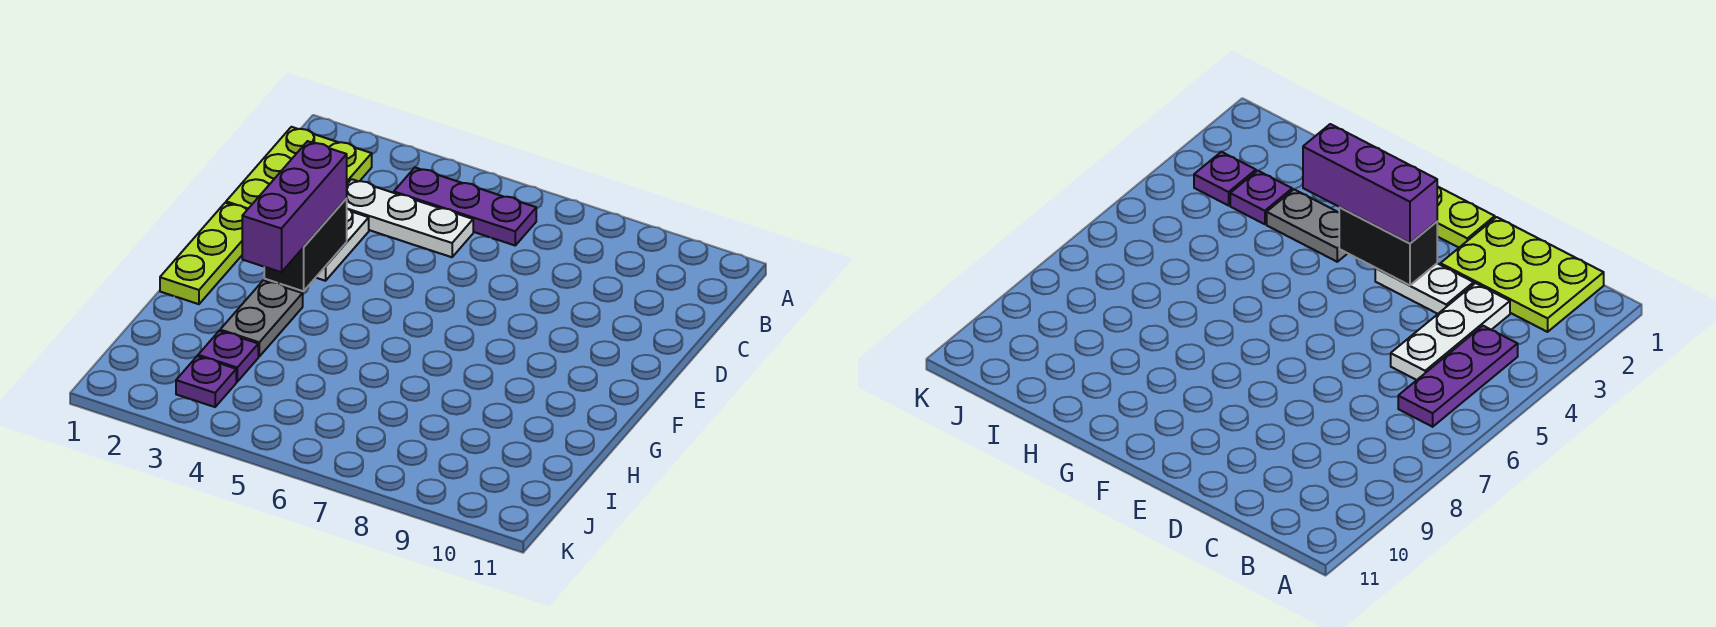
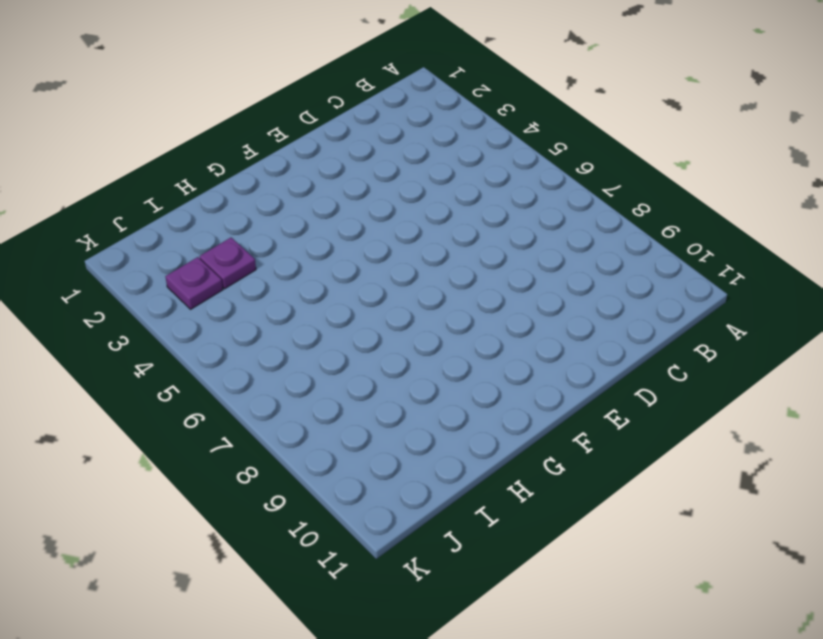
none -> lime plate B1:D2 level 1
none -> purple plate B4:B6 level 1

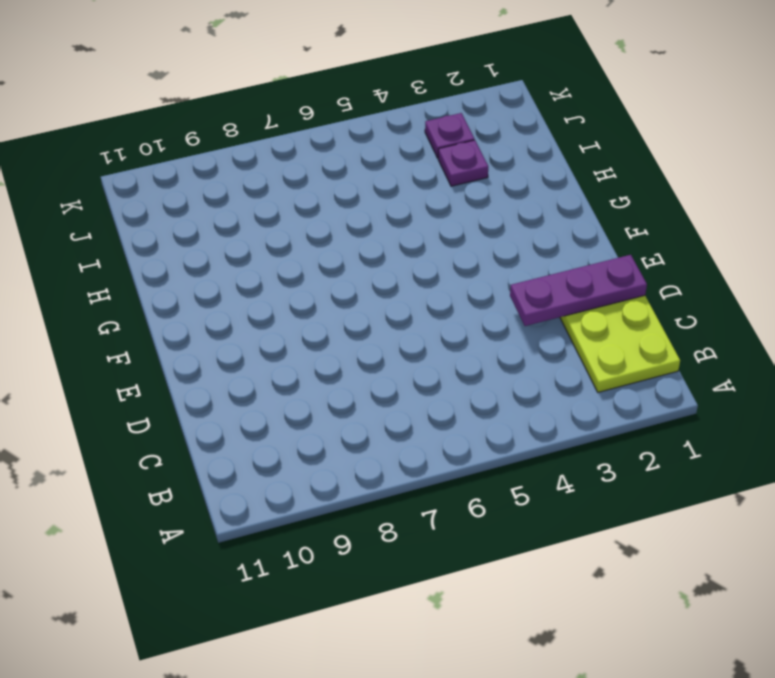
purple plate D1:D3 level 2 -> purple plate B4:B6 level 1
none -> white plate C3:C5 level 1
none -> white plate D3:E3 level 1

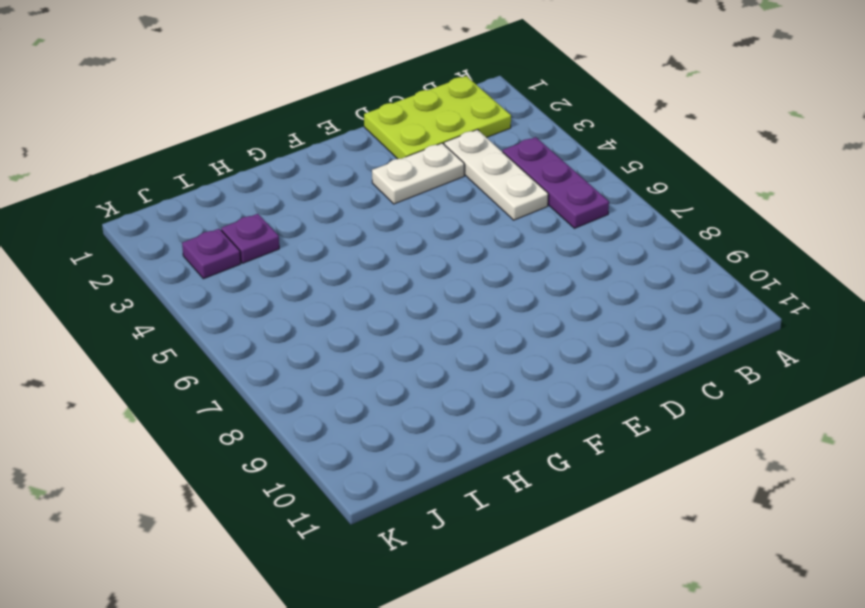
none -> lime plate E1:G1 level 1
none -> grey plate G3:H3 level 1

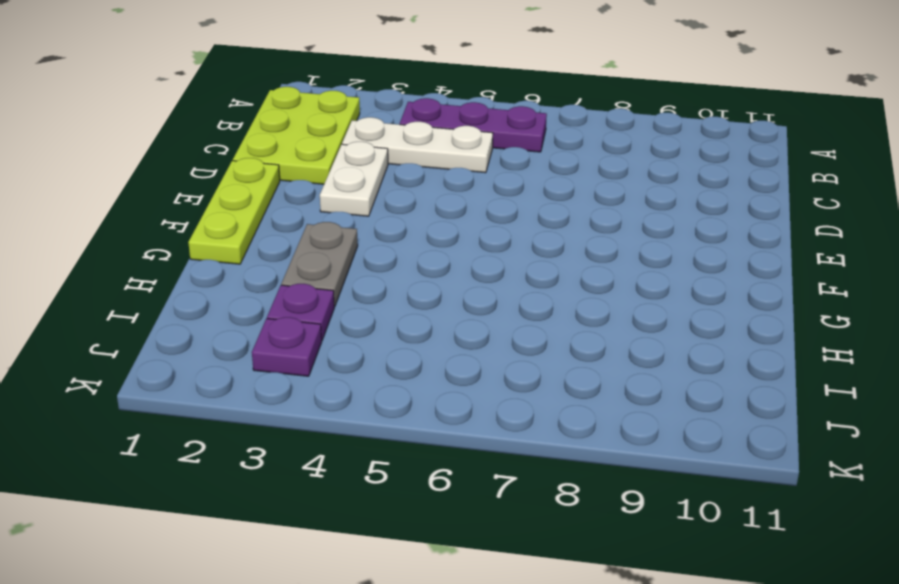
none -> black brick E3:F3 level 2
none -> purple brick E3:G3 level 3

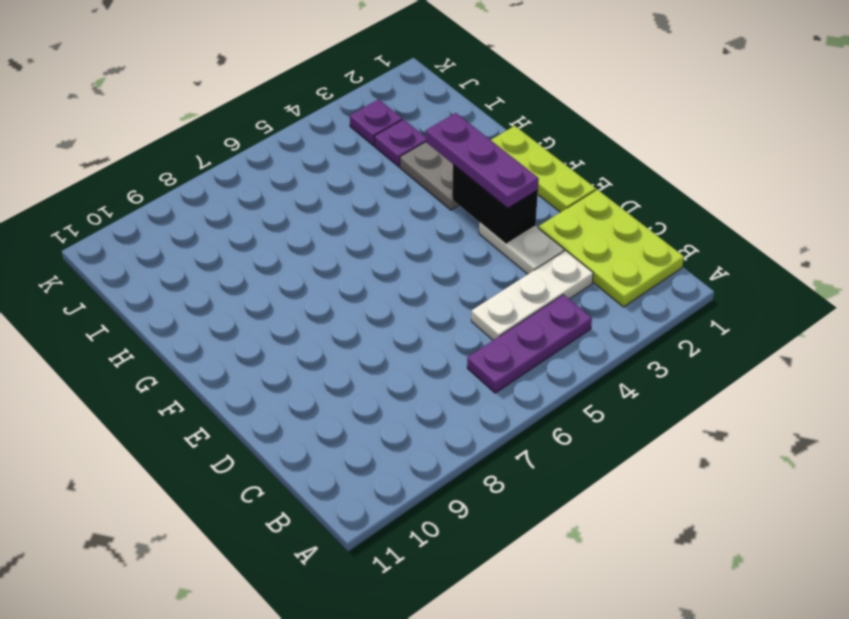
purple plate E3:G3 level 3 -> purple brick E3:G3 level 3

